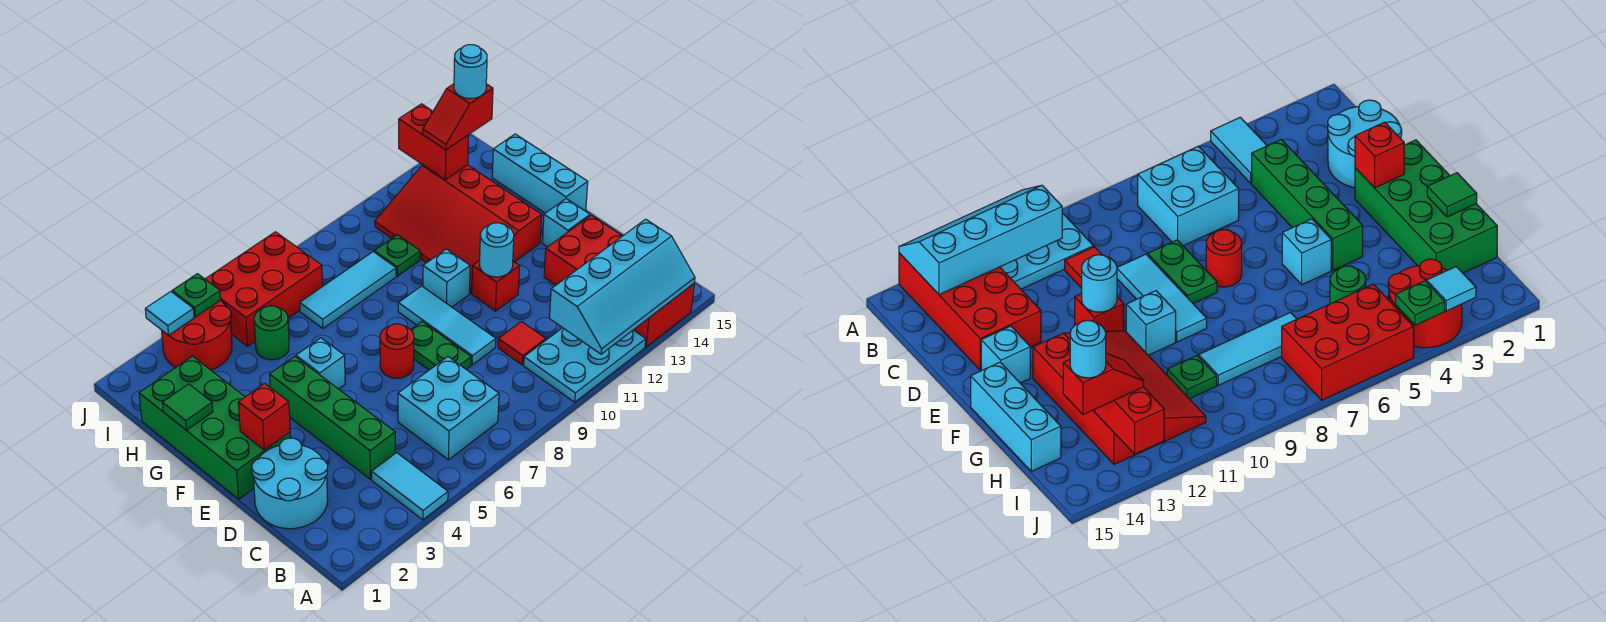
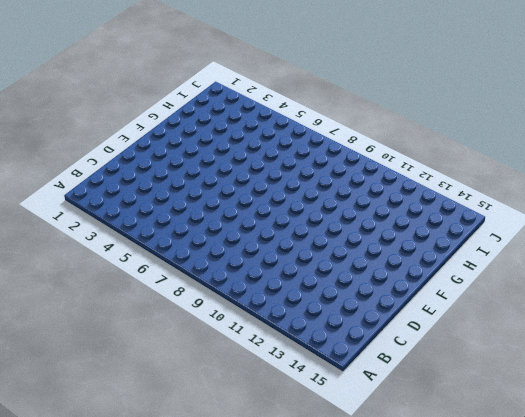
none -> cyan tile A4:B4 level 1
none -> cyan plate A10:B12 level 1
none -> red brick A13:D14 level 1
none -> cyan brick B6:C7 level 1

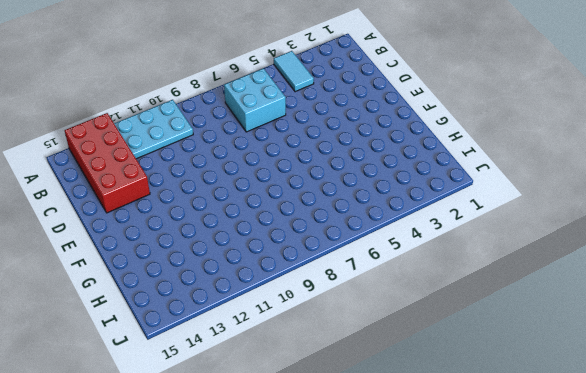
none -> cyan round brick C1:D2 level 1
none -> green brick C4:F4 level 1
none -> red tile C10 level 1
none -> green plate D8:E8 level 1

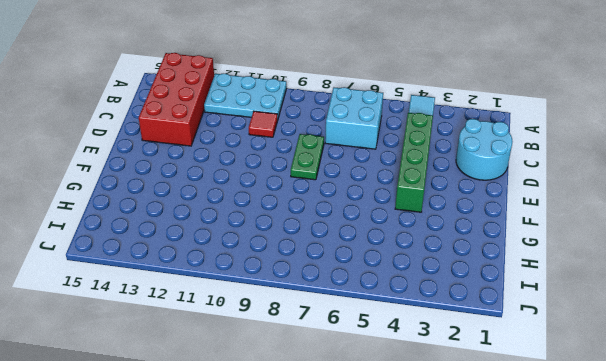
none -> cyan tile D9:F9 level 1
none -> green brick E1:H2 level 1
none -> red round brick E7 level 1
none -> red brick E11 level 1

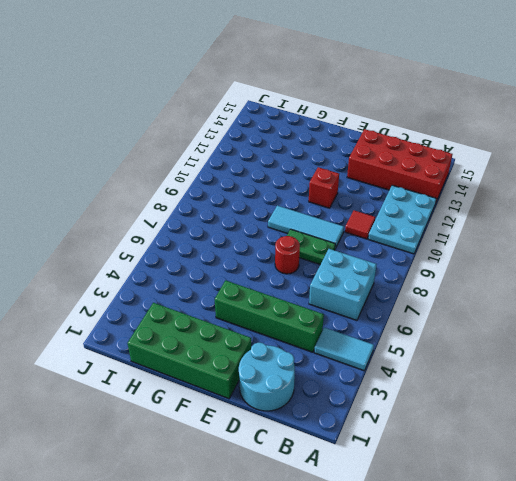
none -> cyan brick E14 level 1
none -> cyan brick F5 level 1
none -> cyan brick F10 level 1
none -> red slope F11:I13 level 1 top 13

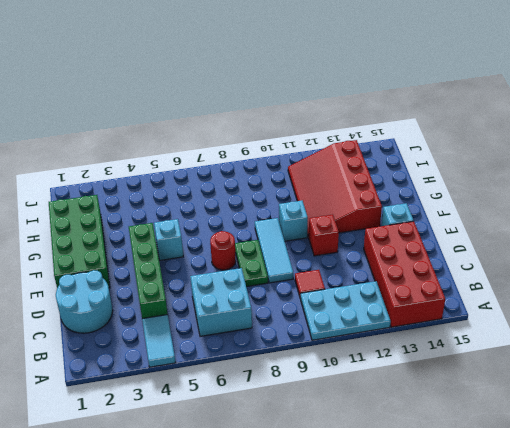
none -> cyan brick F15:H15 level 1
none -> green round brick H5 level 1
none -> cyan tile H7:H9 level 1
none -> green plate H10 level 1

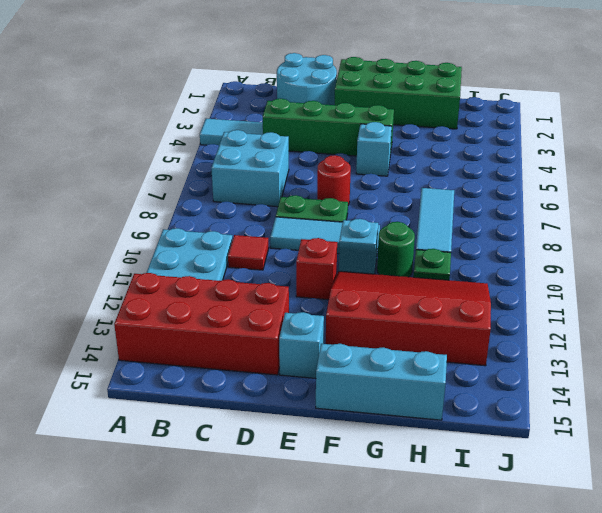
green round brick G10 level 1 -> green round brick H5 level 1
none -> red round brick I3:J4 level 1
none -> red brick I5:J7 level 1
none -> cyan slope A11:B14 level 2 top B
none -> red brick E2 level 2

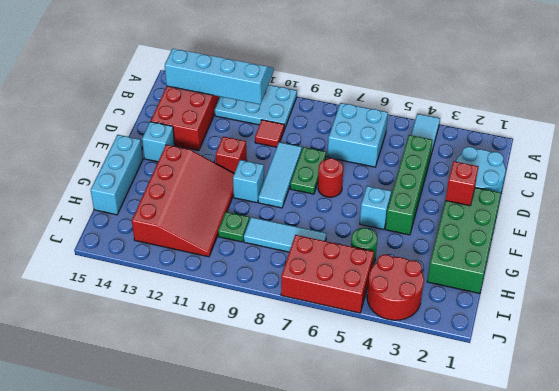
none -> cyan round brick E11 level 2
none -> green tile G1 level 2
none -> red brick I13:J13 level 2
none -> cyan tile J3 level 2

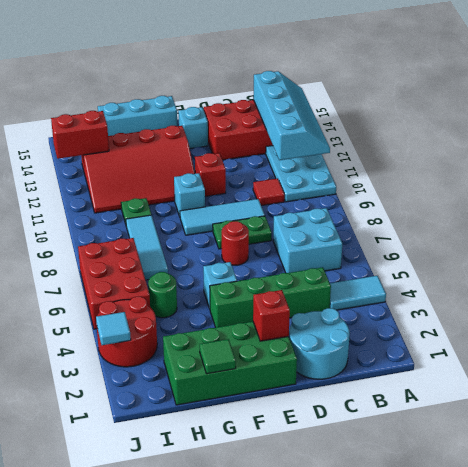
none -> cyan round brick E11 level 2
none -> green plate J4 level 2
none -> red slope I13:I14 level 3 top 14
none -> cyan round brick I14 level 4

